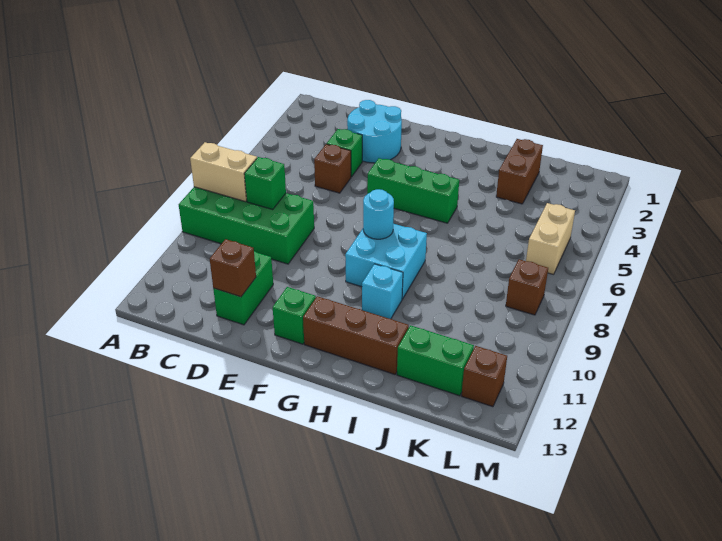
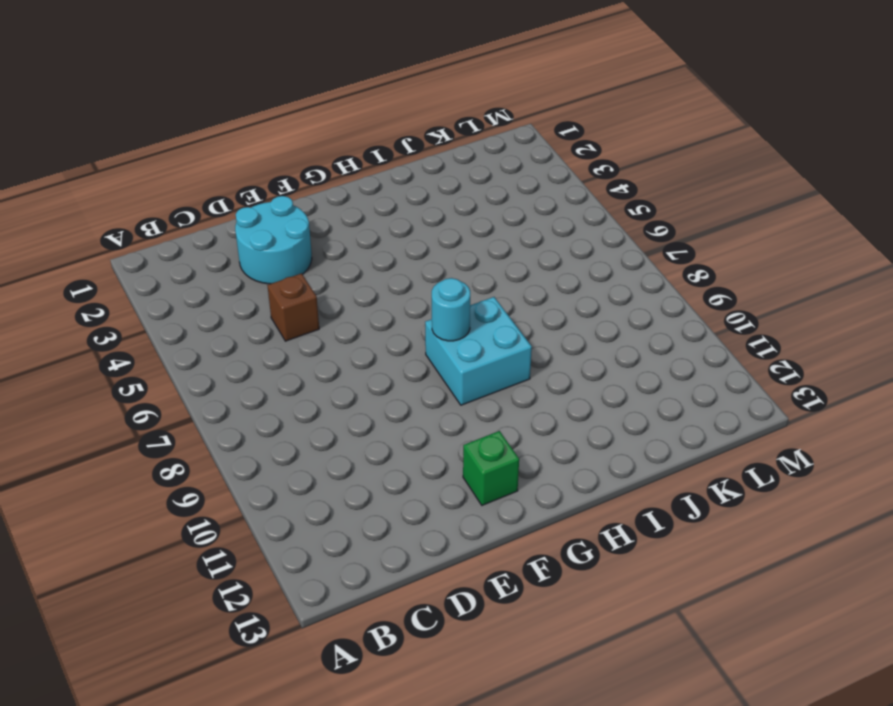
none -> green brick A8:D9 level 1
none -> green brick D4 level 1
none -> green brick D11:D12 level 1

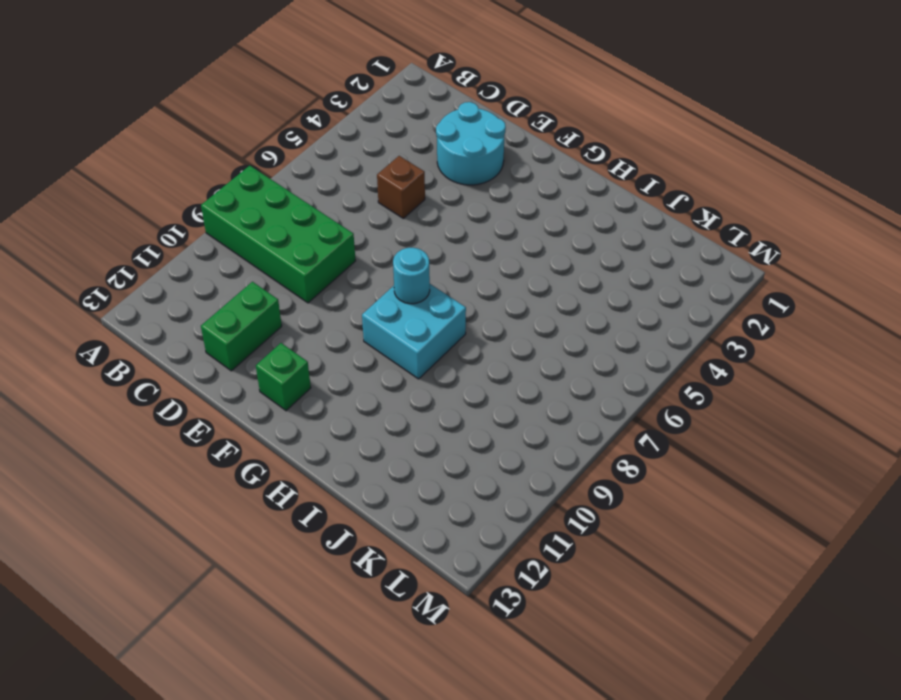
none -> green brick D4 level 1
none -> green brick F5:H5 level 1
none -> brown brick G12:I12 level 1

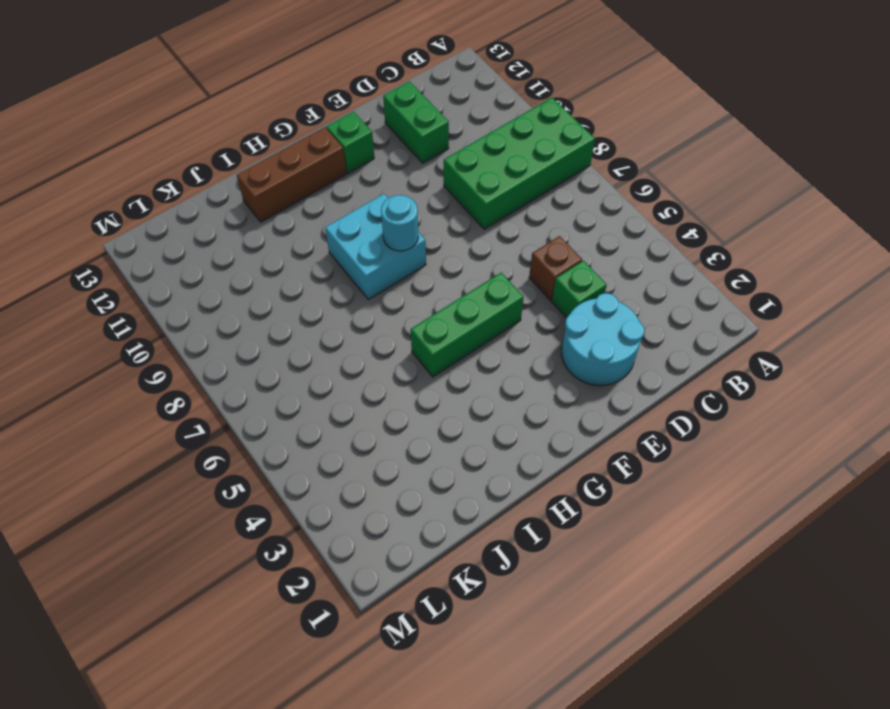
none -> cyan brick H10 level 1
none -> brown brick J2:J3 level 1
none -> green brick J12:K12 level 1

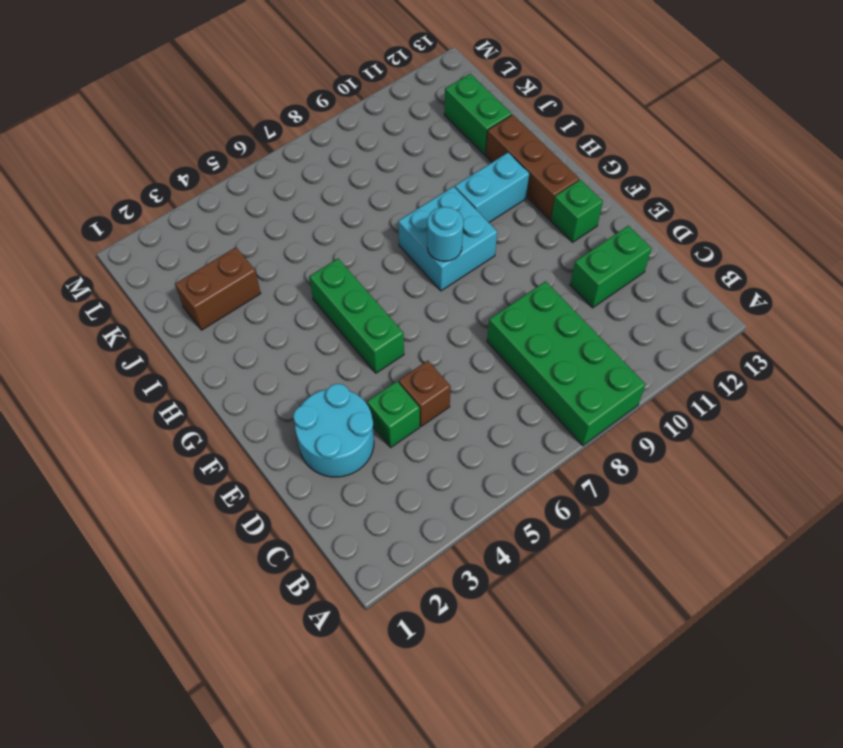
cyan brick H10:H11 level 1 -> cyan brick H10 level 1
none -> tan brick L5:L6 level 1
none -> brown brick L8 level 1
none -> brown brick L12 level 1

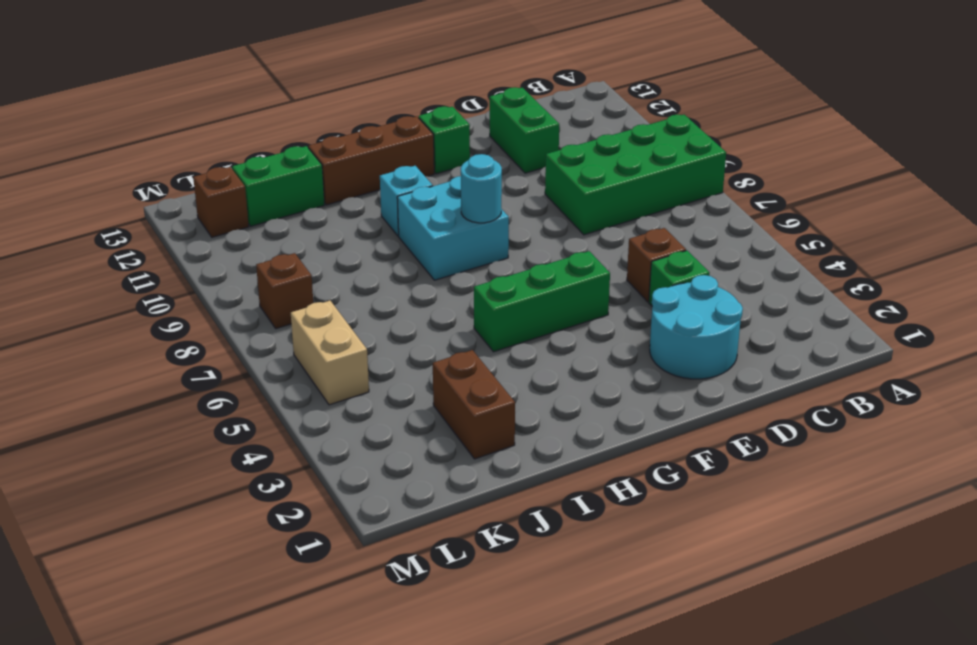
none -> tan brick A8:B8 level 2
none -> green brick C8 level 2
none -> brown brick D12 level 2

